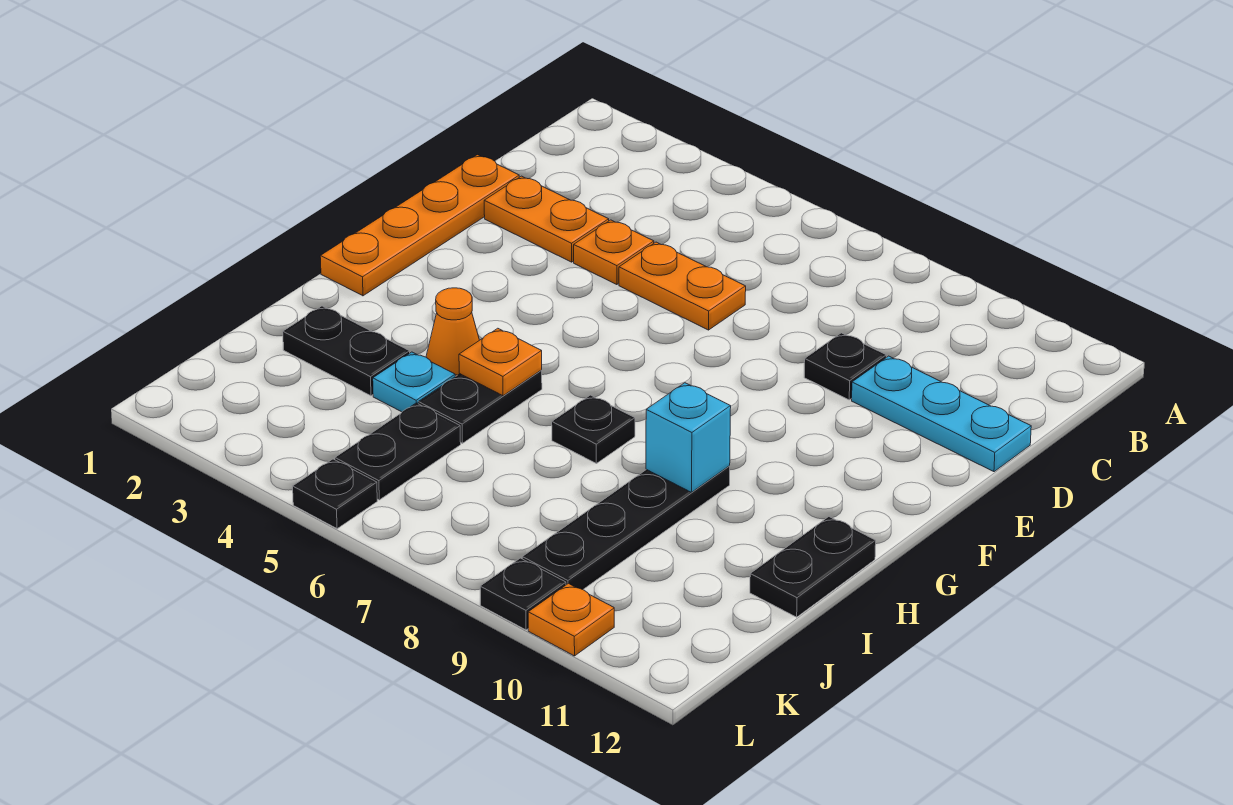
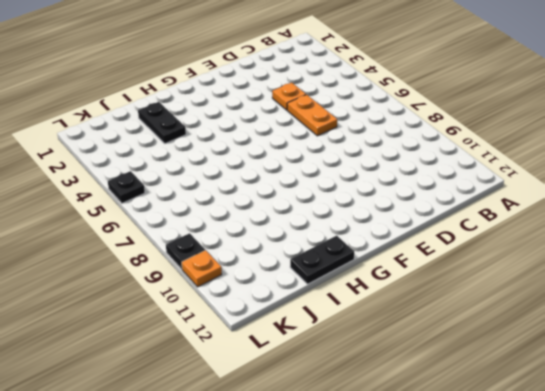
none -> orange plate D1:G1 level 1
none -> orange plate D2:D3 level 1
none -> black plate D9 level 1

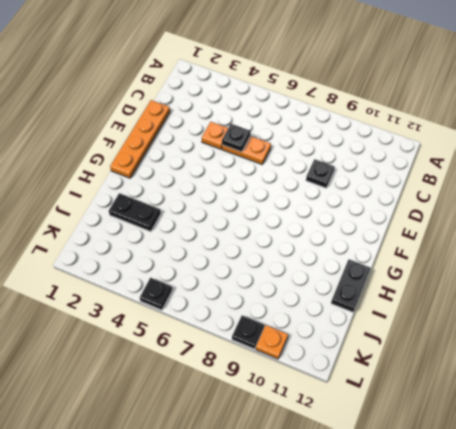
black plate D5 level 2 -> black plate H7 level 1
none -> orange plate D2:D3 level 1
none -> cyan plate D10:D12 level 1
none -> orange cone H4 level 1

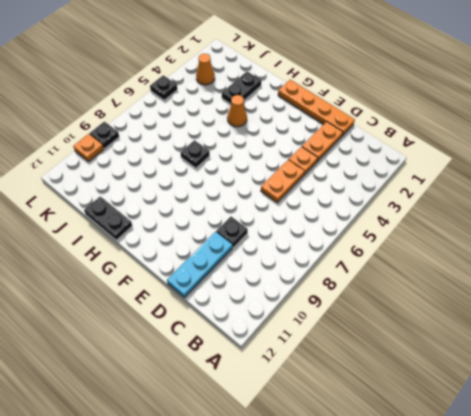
orange cone K3 level 1 -> none
none -> black plate H5:I5 level 1
none -> black plate H9:K9 level 1
none -> cyan plate I4 level 1

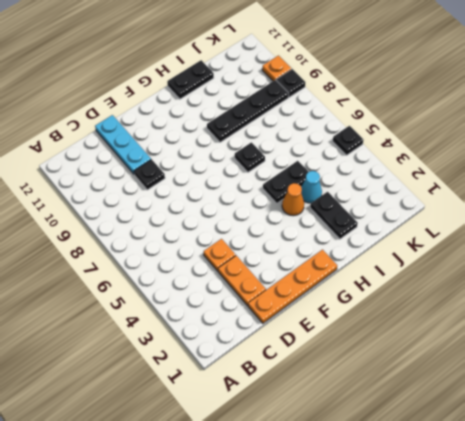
cyan cone I4 level 1 -> cyan plate I4 level 1
none -> orange plate D5:D6 level 1
none -> black plate J5:K5 level 1
none -> orange plate H5 level 2

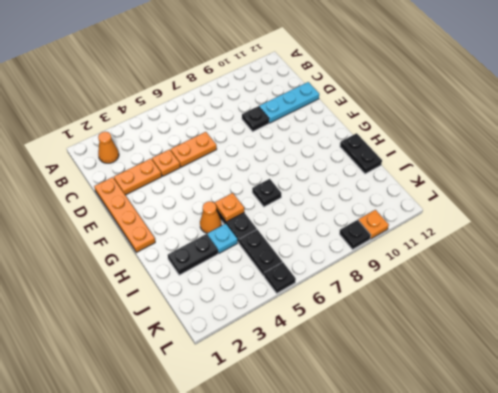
orange cone B2 level 1 -> none
none -> black plate H9:K9 level 1
none -> cyan brick H9 level 2

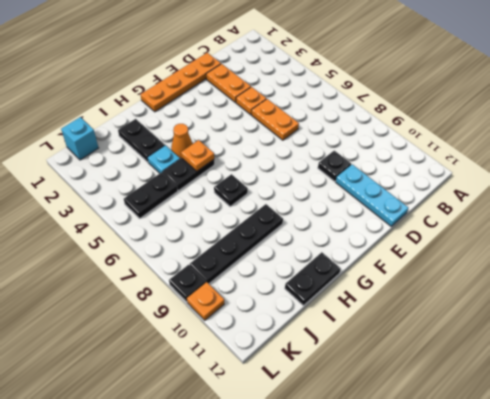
cyan brick K1 level 1 -> cyan brick H9 level 2
none -> black plate L5 level 1

